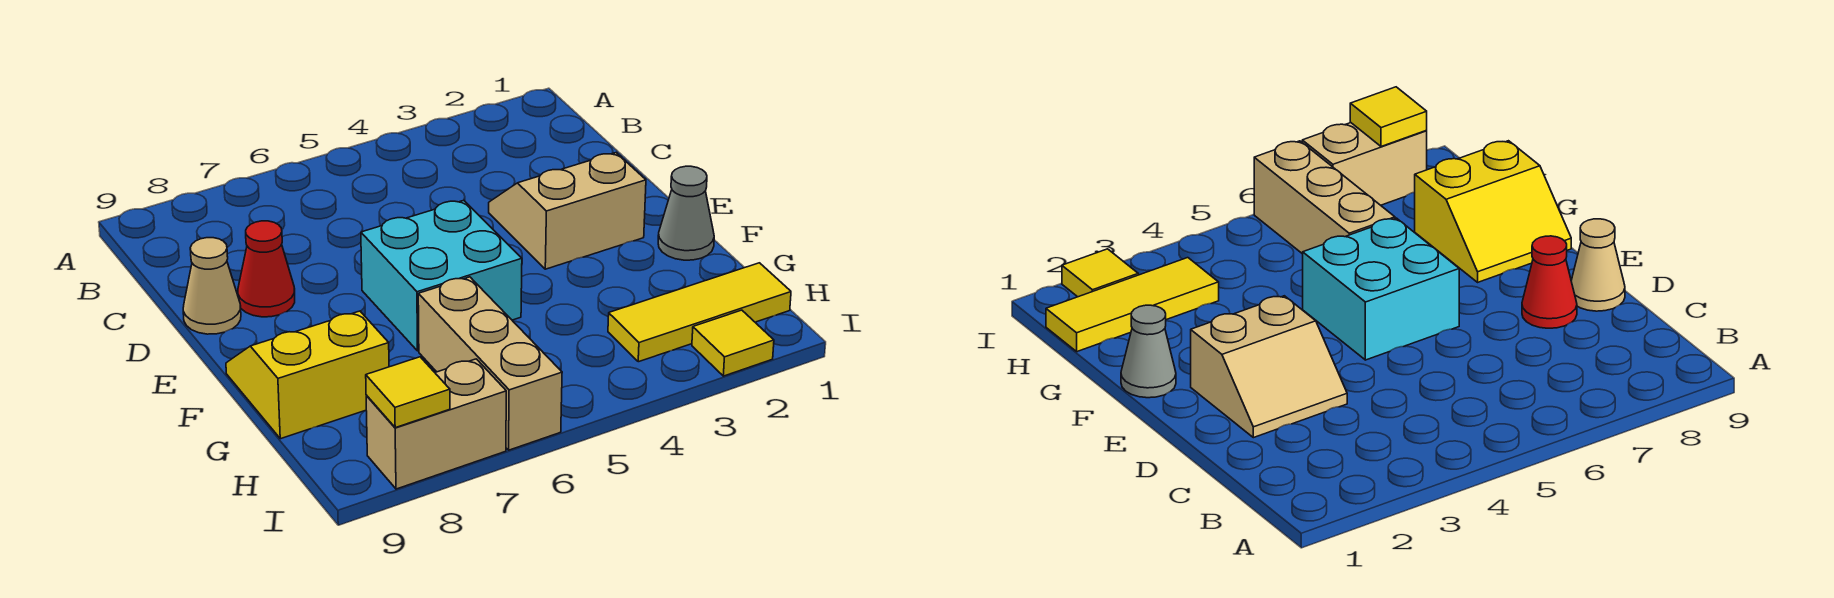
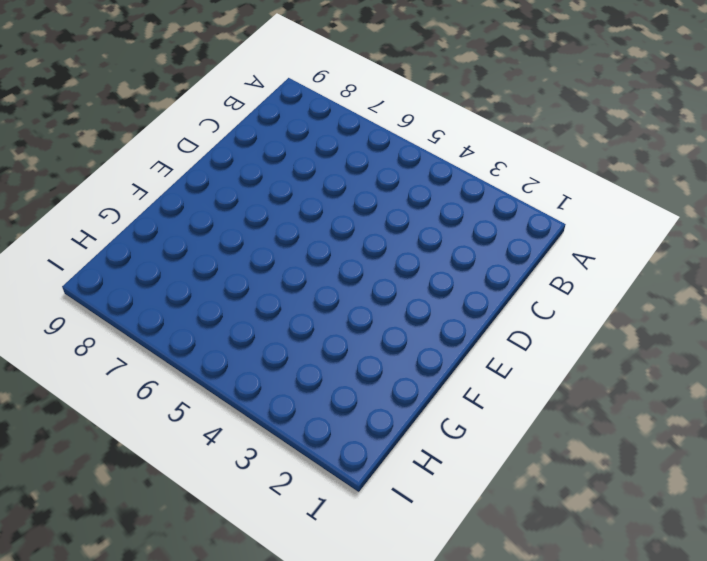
none -> tan slope D2:E3 level 1 top E
none -> red cone D8 level 1

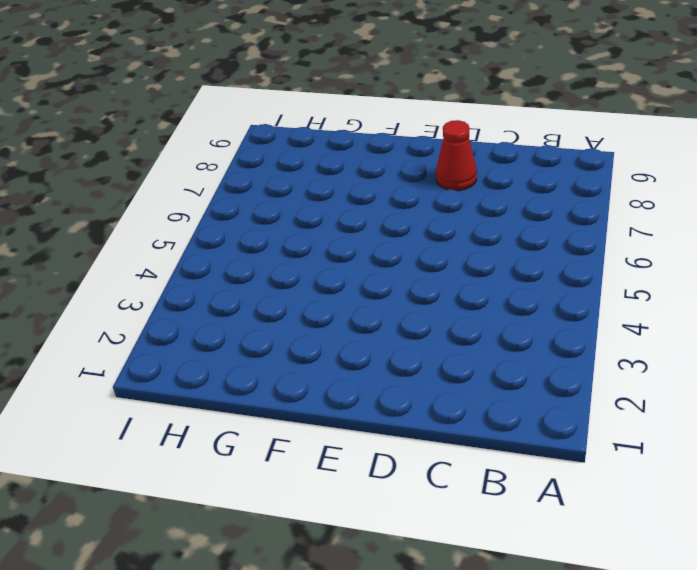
none -> tan slope D2:E3 level 1 top E
none -> tan cone D9 level 1

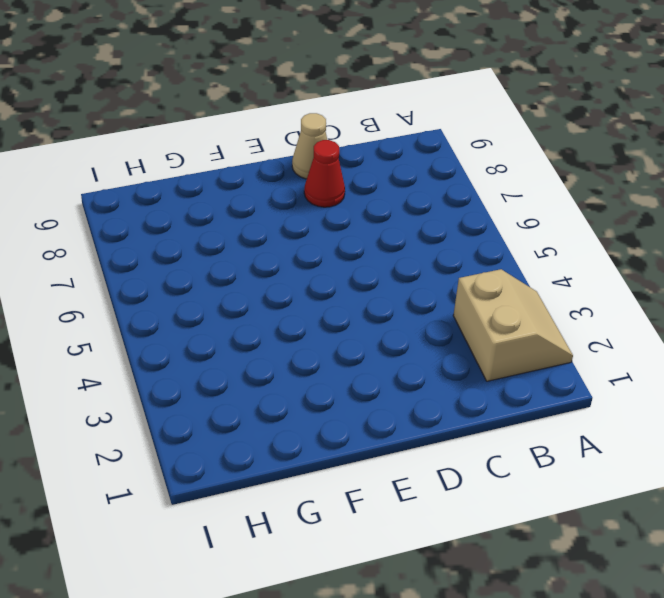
tan slope A2:B3 level 1 top B -> tan slope D2:E3 level 1 top E
none -> cyan brick E5:F6 level 1
none -> grey cone F1 level 1

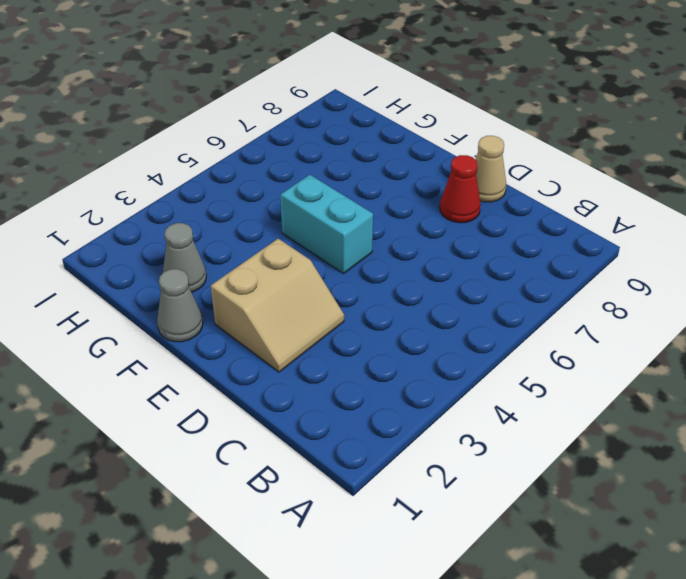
cyan brick E5:F5 level 1 -> cyan brick E5:F6 level 1
grey cone G2 level 1 -> none
none -> yellow slope F8:G9 level 1 top G
none -> tan brick G6:I6 level 1

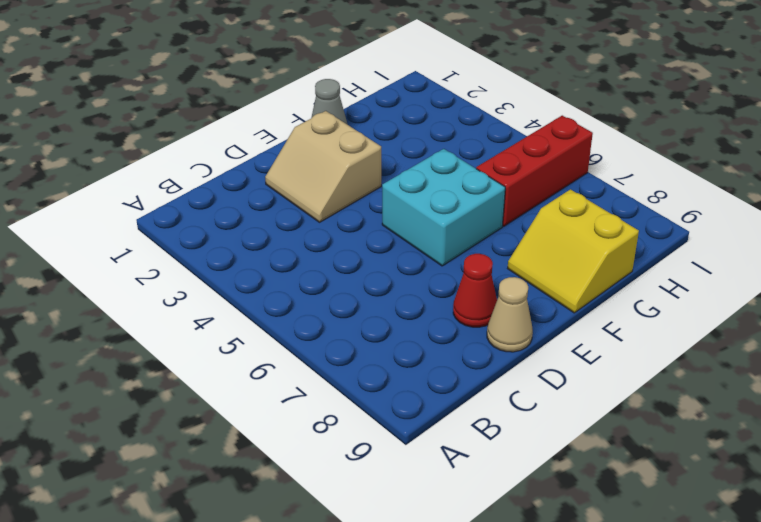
red brick G6:I6 level 1 -> tan brick G6:I6 level 1
none -> yellow tile H1:H3 level 1
none -> yellow tile I2 level 1

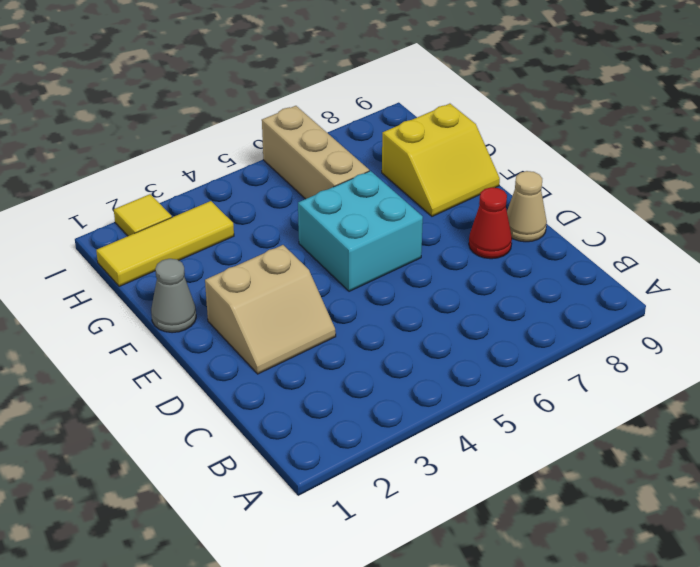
none -> tan brick I7:I8 level 1
none -> yellow tile I8 level 2

